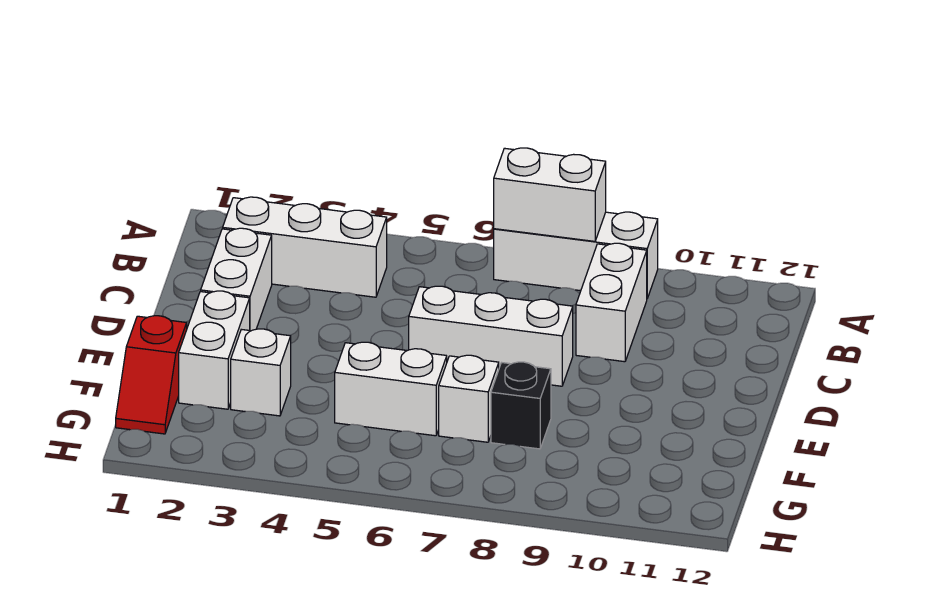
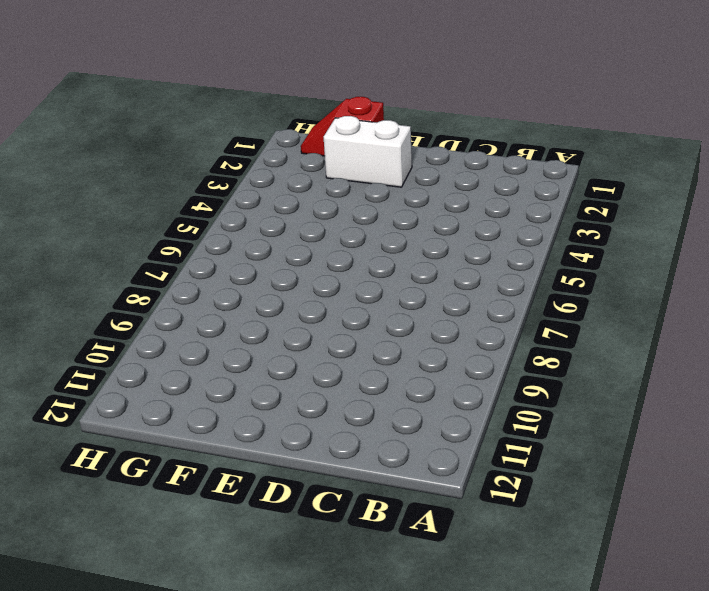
none -> white brick A7:A9 level 1
none -> white brick B2:B4 level 1
none -> white brick B9:C9 level 1

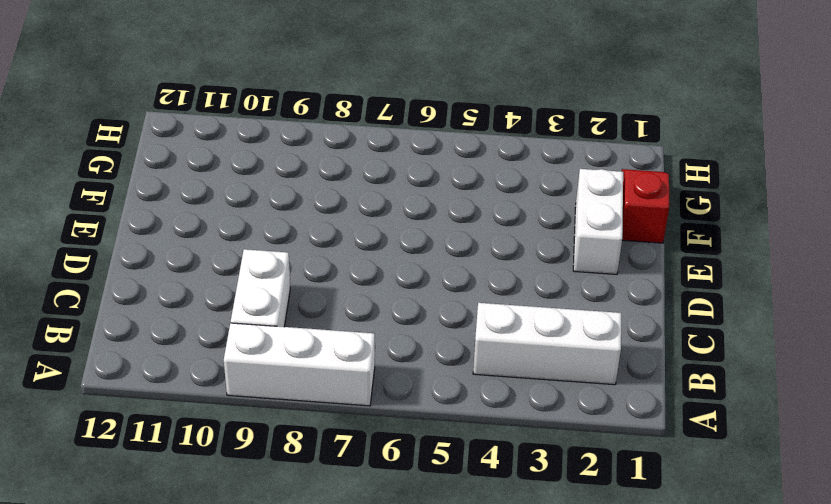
none -> white brick C2:D2 level 1
none -> white brick D6:D8 level 1
none -> white brick F3 level 1

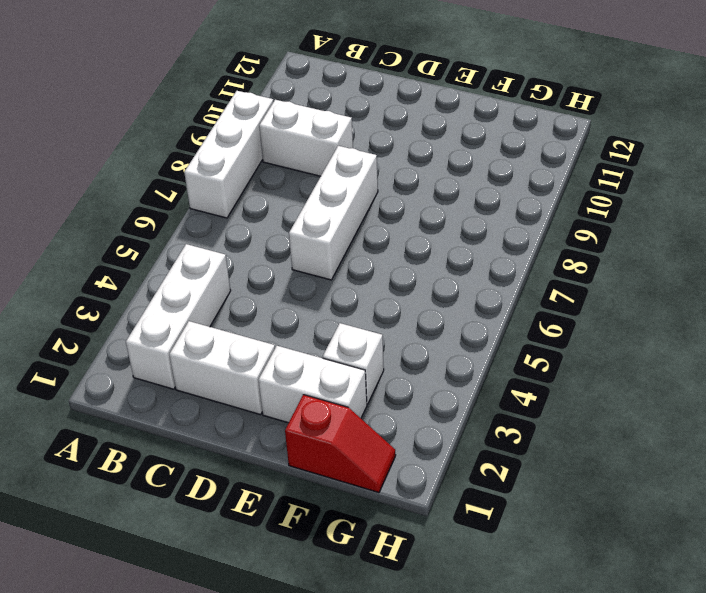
none -> white brick F5:F6 level 1
none -> white brick F7 level 1
none -> black brick F8 level 1

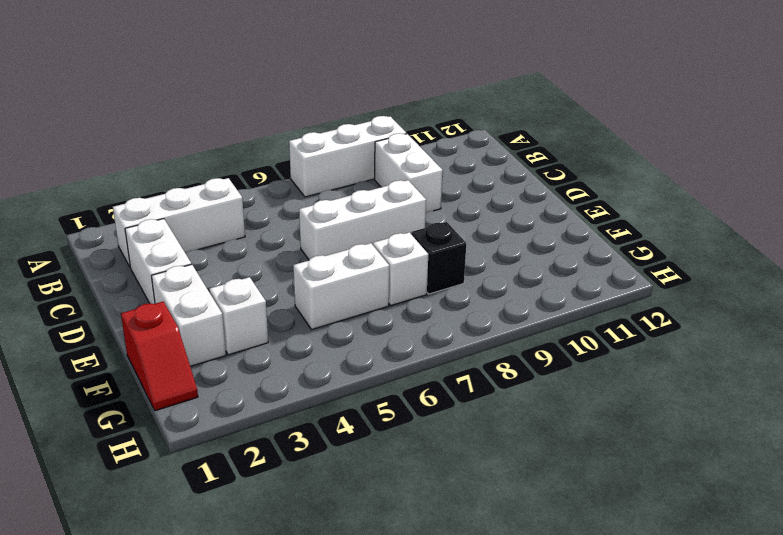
none -> white brick A7:A8 level 2

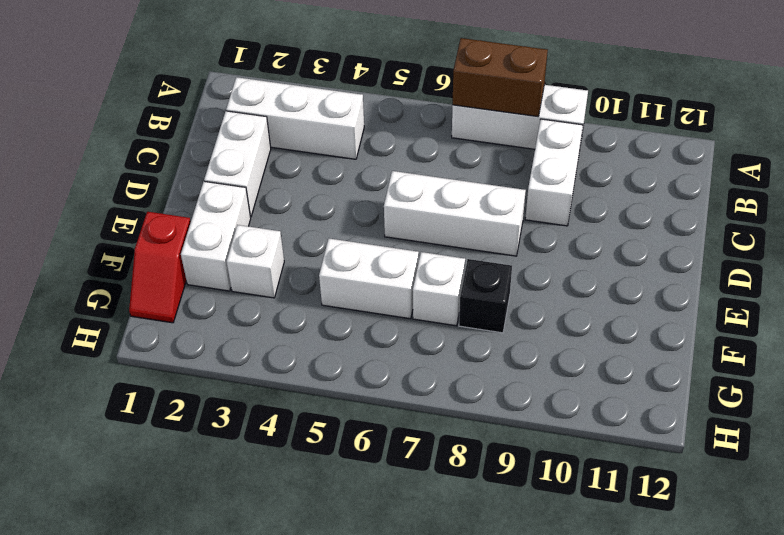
brown brick A7:A8 level 2 -> white brick A7:A8 level 2

